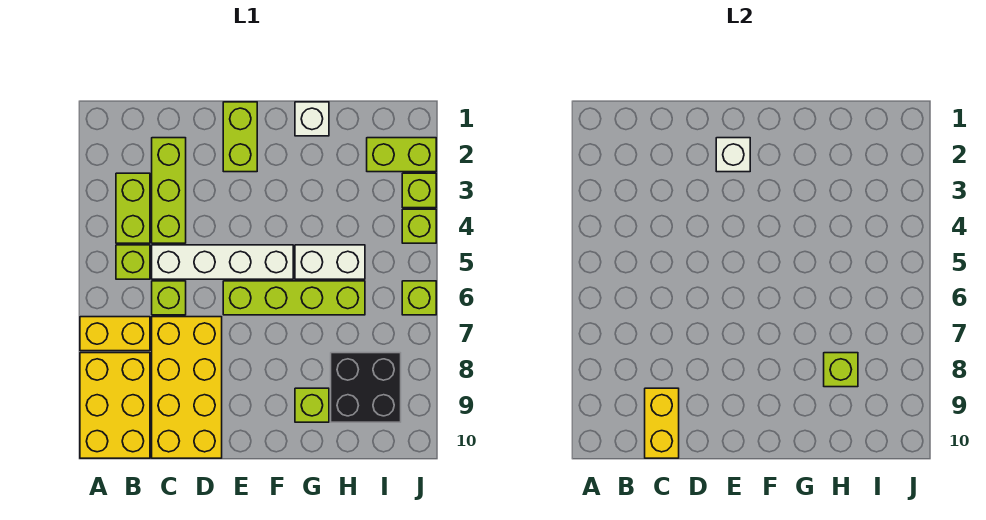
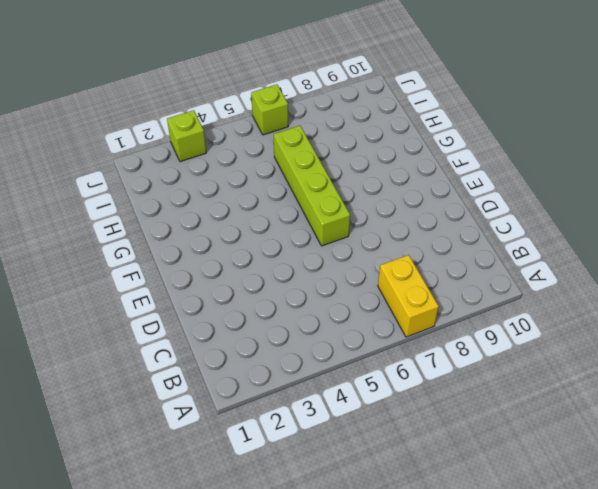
none -> yellow brick A8:B10 level 1
none -> lime brick B3:B4 level 1
none -> lime brick B5 level 1

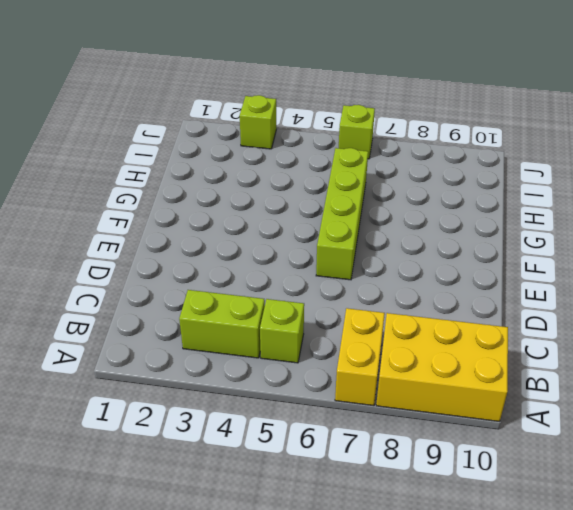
none -> lime brick C2:C4 level 1
none -> white brick C5:F5 level 1
none -> lime brick C6 level 1

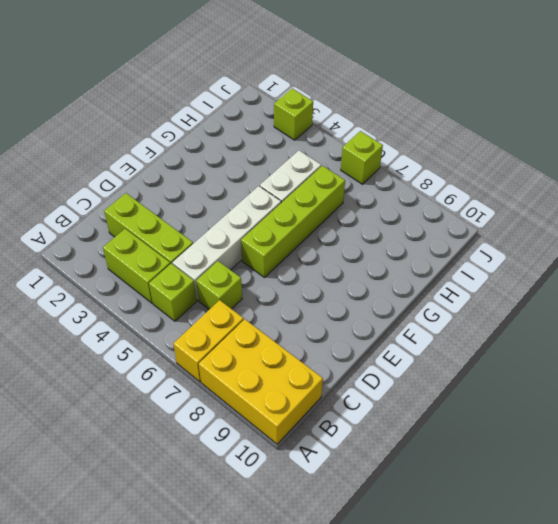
none -> yellow brick C7:D10 level 1
none -> lime brick E1:E2 level 1
none -> white brick G1 level 1

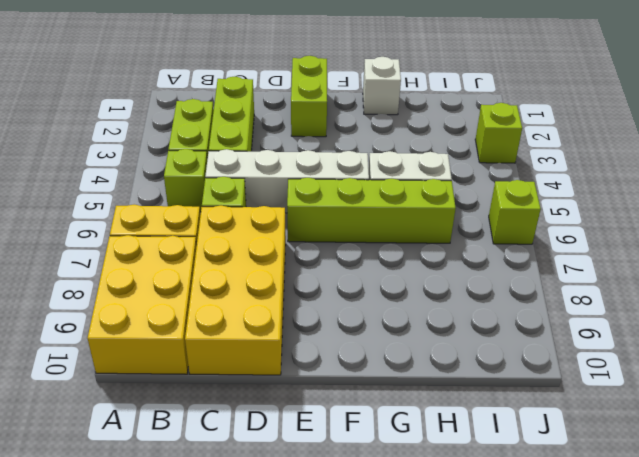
none -> lime brick G9 level 1
none -> black brick H8:I9 level 1
none -> lime brick I2:J2 level 1

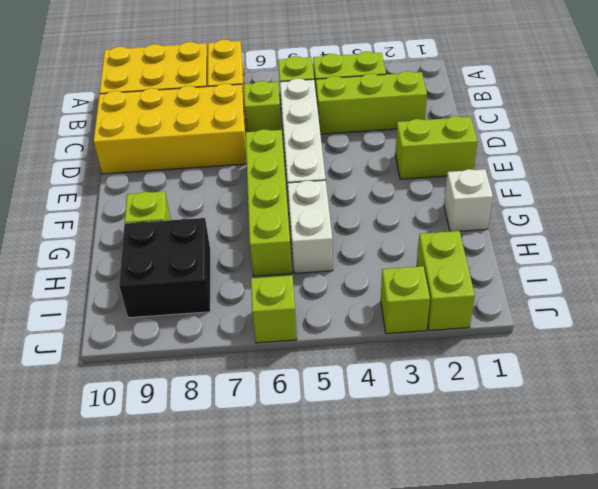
none -> lime brick J4 level 1
none -> yellow brick C9:C10 level 2
none -> white brick E2 level 2

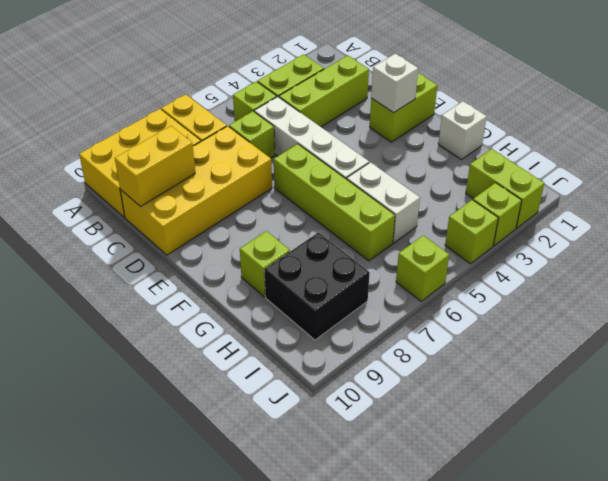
none -> lime brick H8 level 2

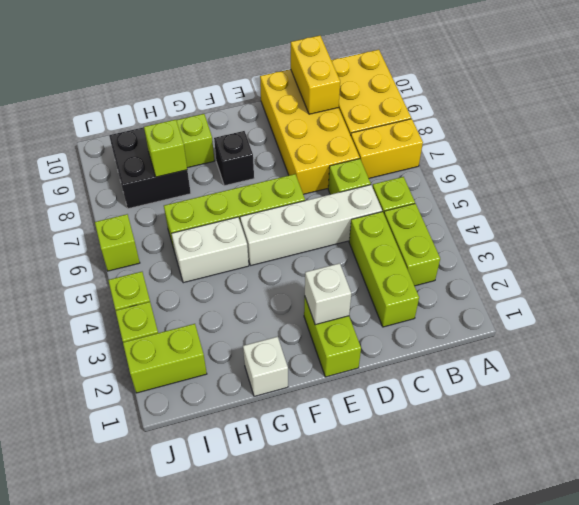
black brick F8 level 1 -> none

